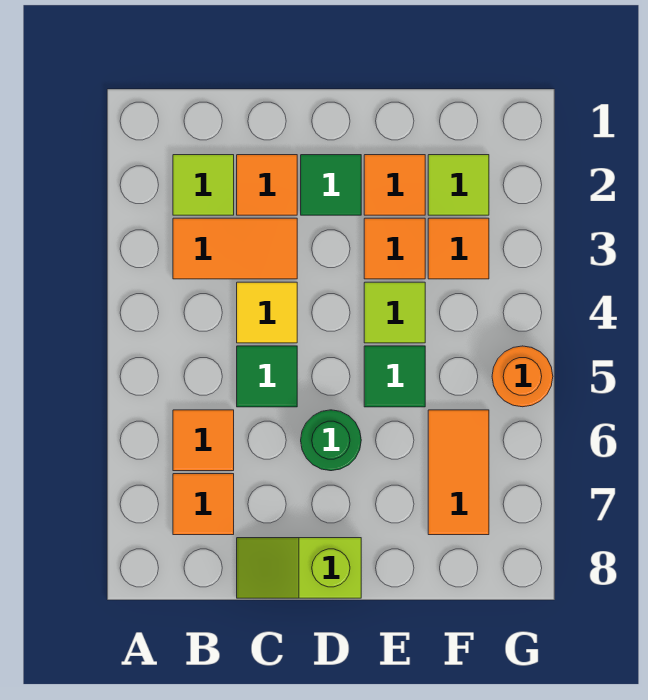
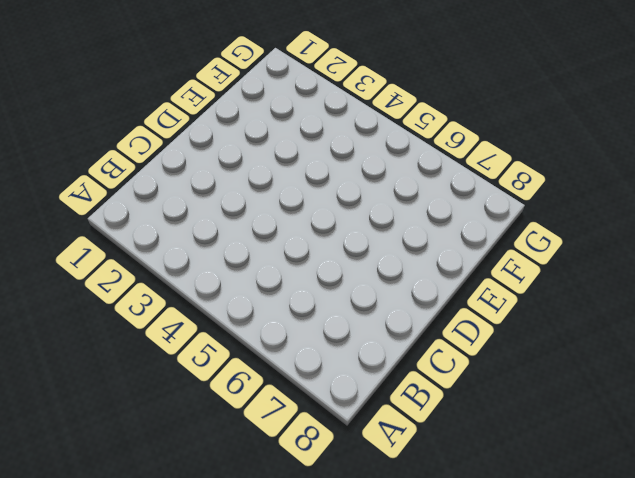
none -> lime tile B2 level 1
none -> orange tile B3:C3 level 1
none -> orange tile B6 level 1

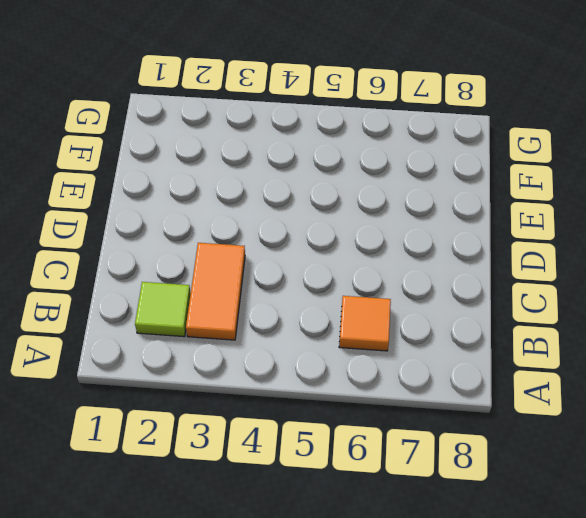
none -> orange tile B7 level 1
none -> orange tile C2 level 1
none -> yellow tile C4 level 1

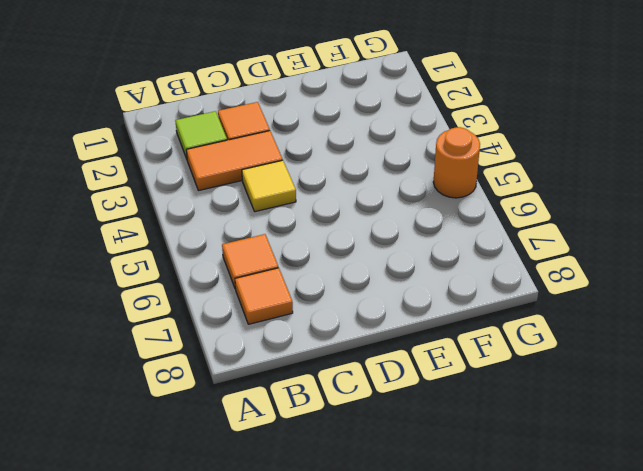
none -> green tile C5 level 1
none -> lime slope C8:D8 level 1 top D
none -> green tile D2 level 1

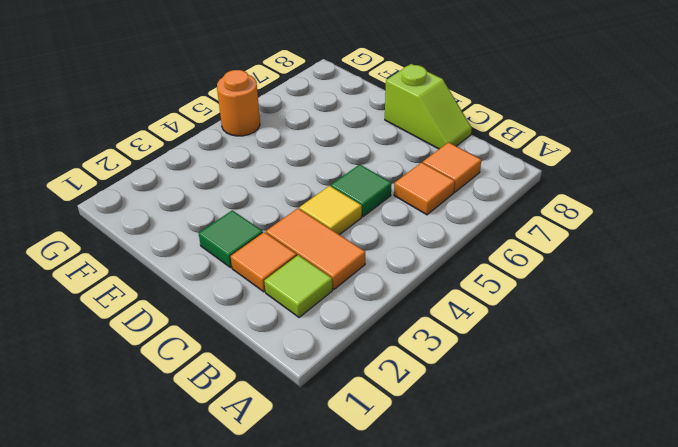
none -> green round brick D6 level 1
none -> orange tile E2 level 1
none -> orange tile E3 level 1

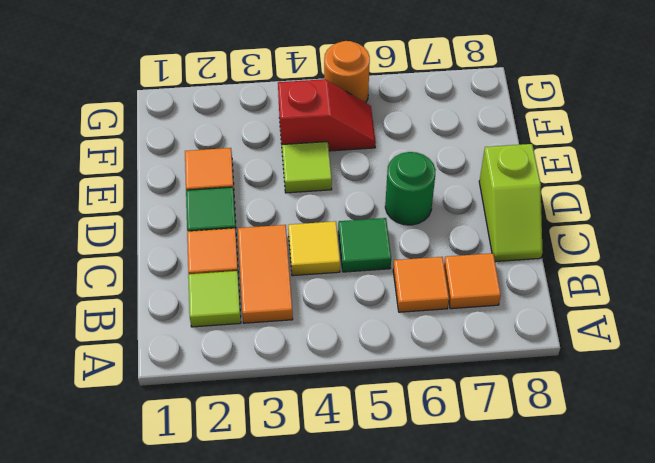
red slope F4:F5 level 1 top 4 -> none
none -> orange tile E3 level 1
none -> green tile E5 level 1
none -> lime tile F2 level 1

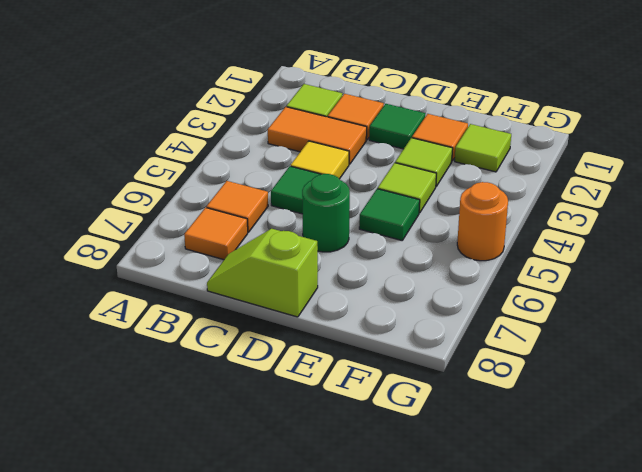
lime tile E3 level 1 -> orange tile E3 level 1
none -> orange tile F3 level 1
none -> orange tile F6:F7 level 1

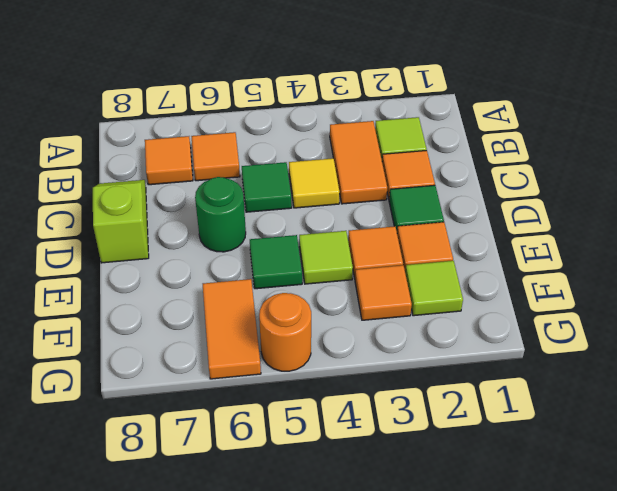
orange tile F6:G6 level 1 -> orange tile F6:F7 level 1

